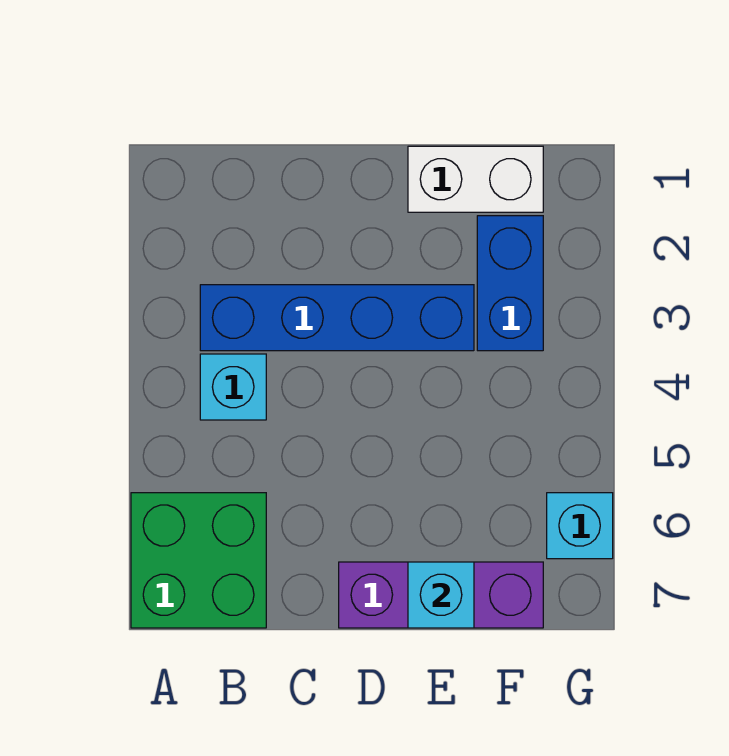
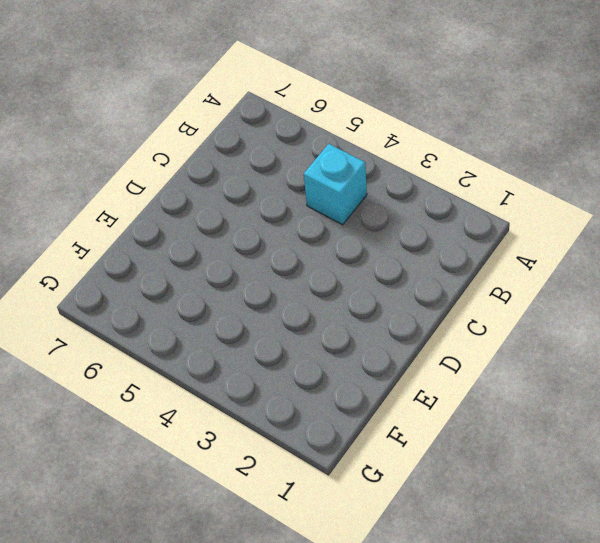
none -> green brick A6:B7 level 1
none -> blue brick B3:E3 level 1

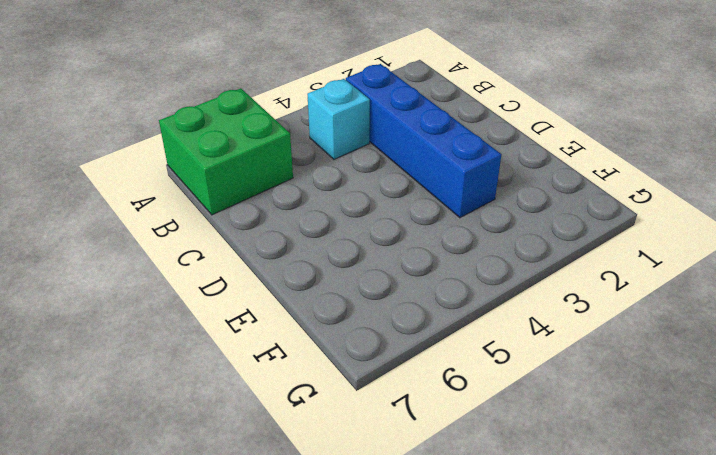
none -> purple brick D7:F7 level 1
none -> white brick E1:F1 level 1

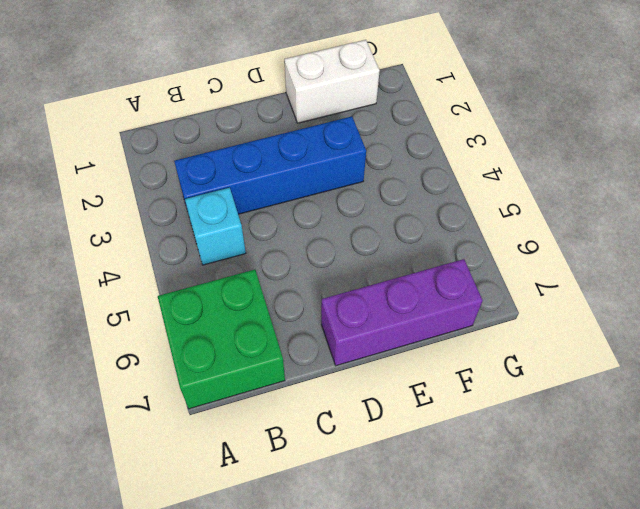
none -> blue brick F2:F3 level 1
none -> cyan brick G6 level 1

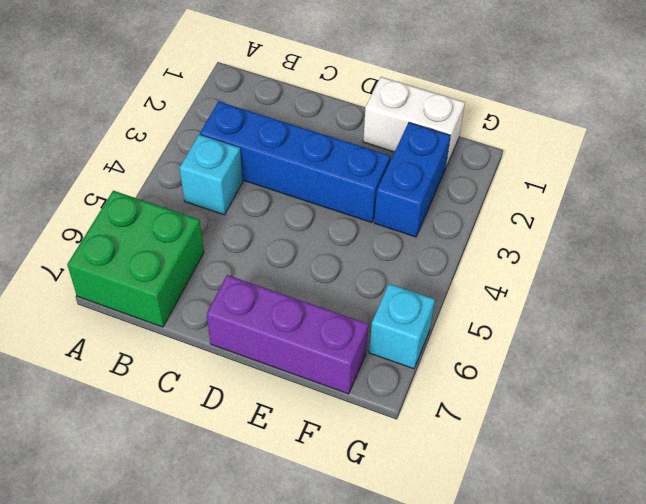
none -> cyan brick E7 level 2

